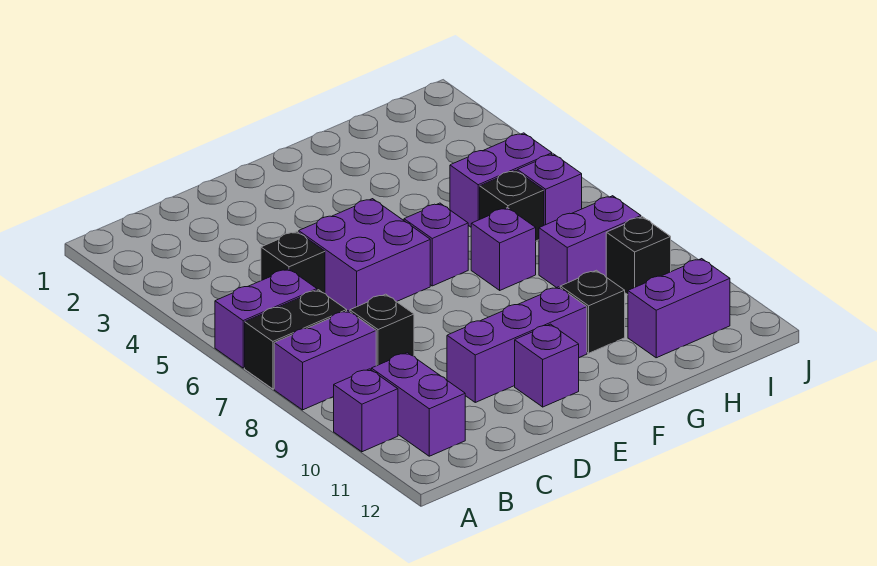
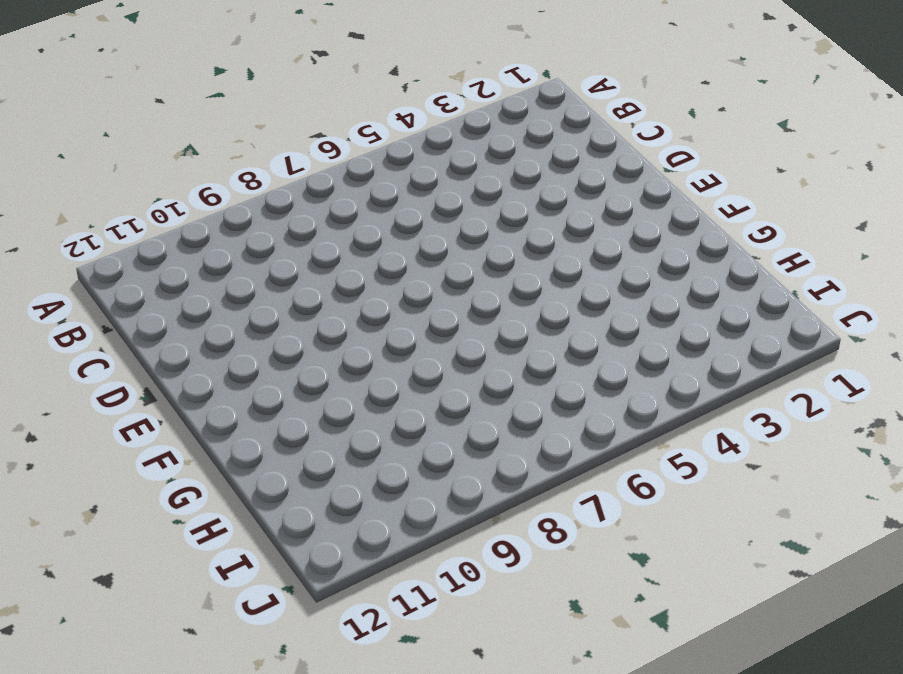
none -> purple brick A6:B6 level 1
none -> black brick A7:B7 level 1
none -> purple brick A8:B8 level 1

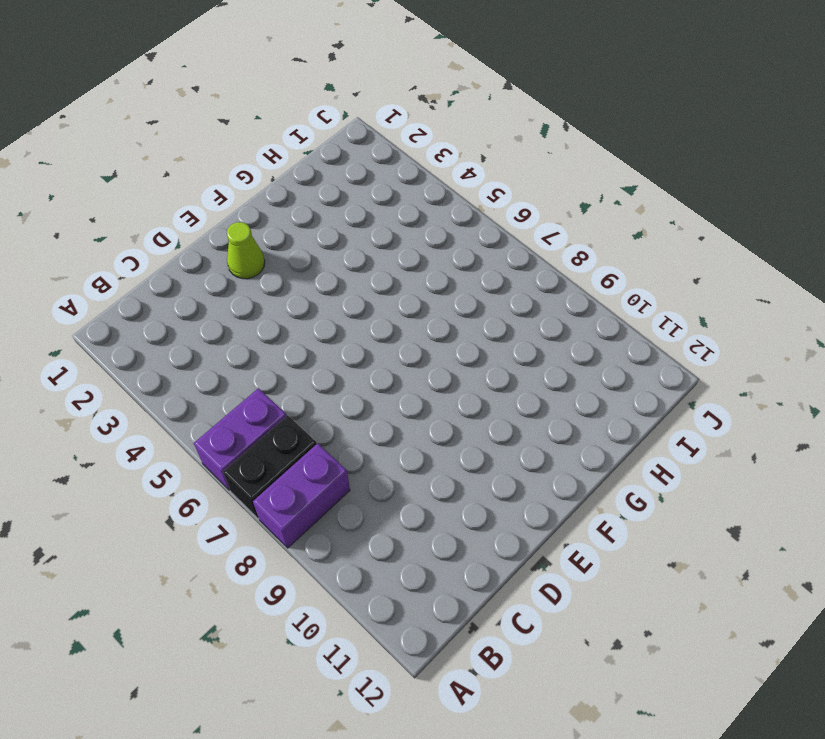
lime cone E2 level 1 -> none
none -> purple brick A10 level 1
none -> purple brick B10:B11 level 1
none -> black brick C5 level 1

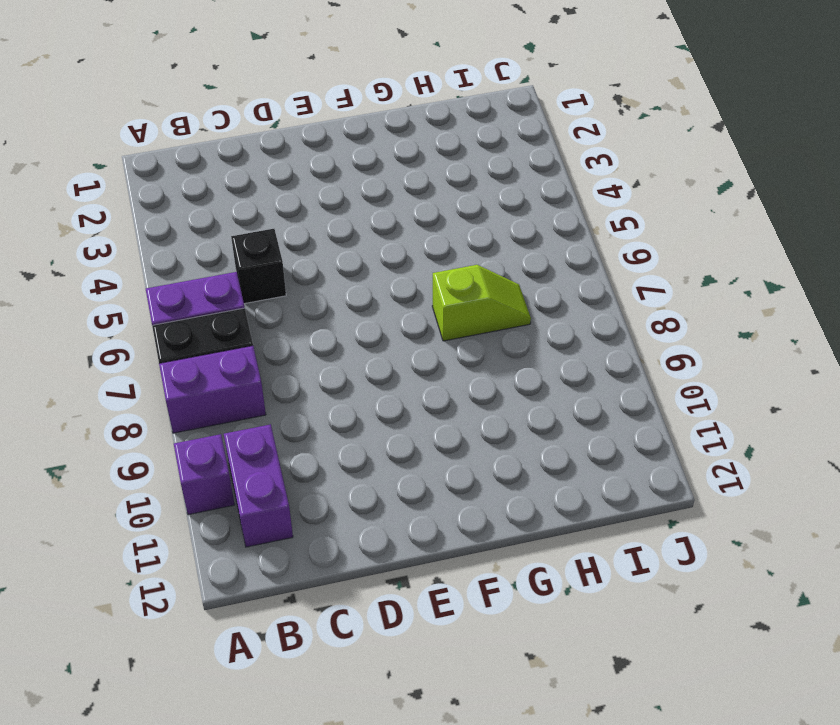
lime slope G7:H7 level 1 top G -> purple brick G7 level 1
none -> black brick C8 level 1
none -> purple brick D5:E6 level 1
none -> purple brick D10:F10 level 1

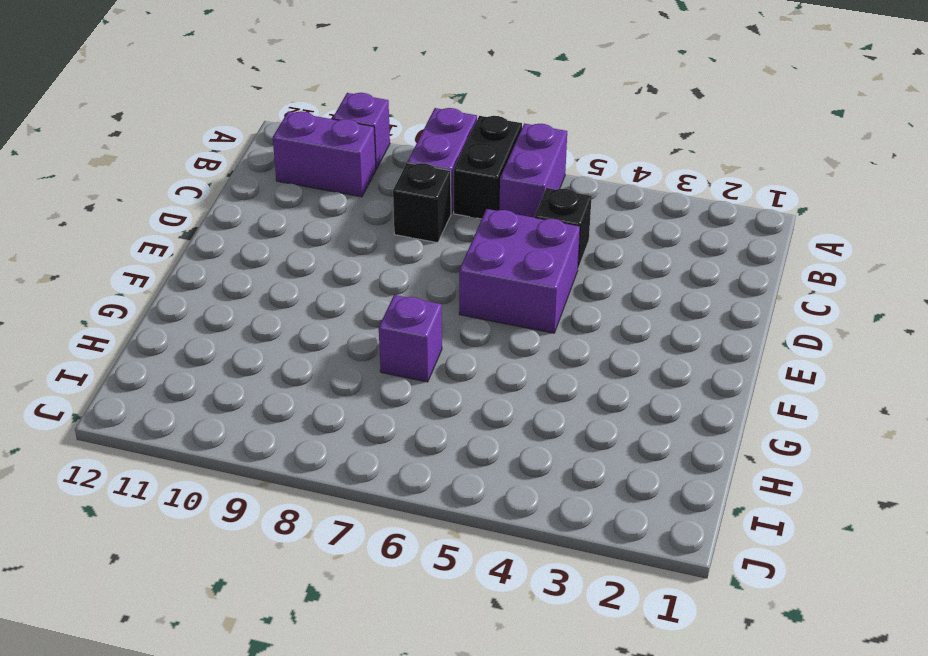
none -> purple brick D10:F10 level 1
none -> purple brick E11 level 1
none -> purple brick F6 level 1

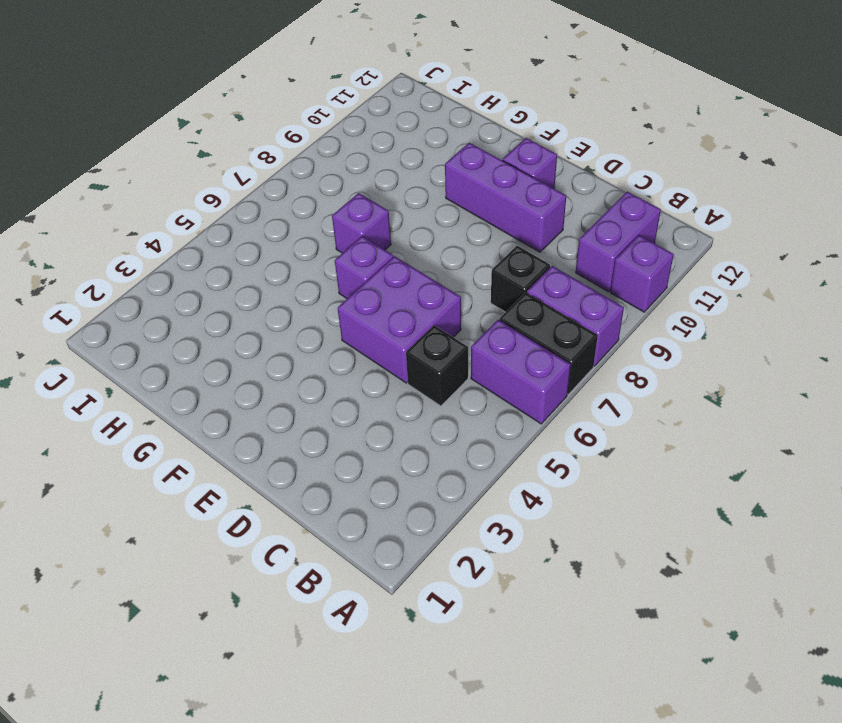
none -> black brick G10 level 1
none -> purple brick H5:I5 level 1
none -> black brick H6 level 1

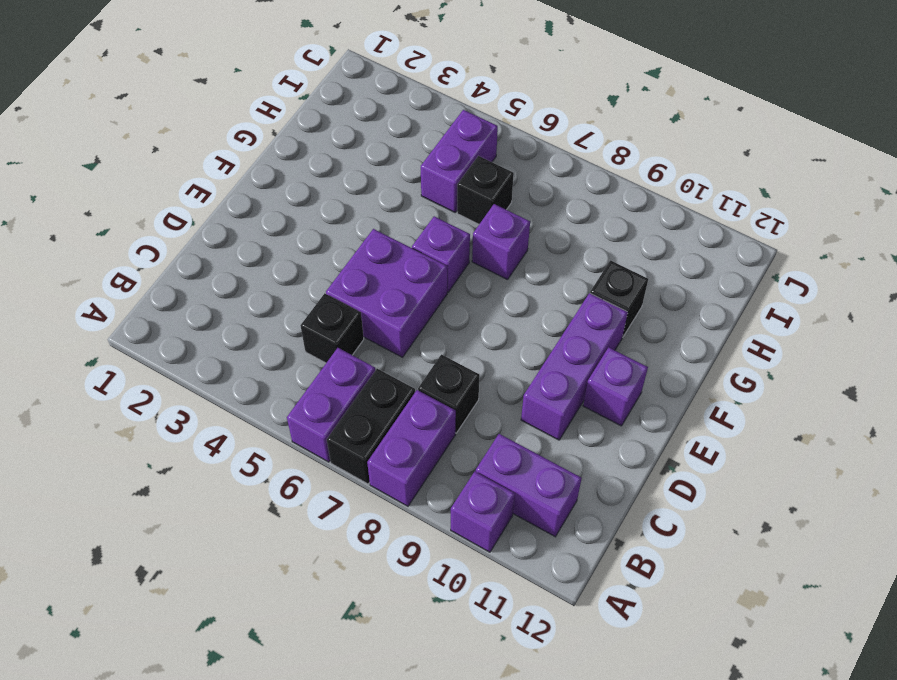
none -> purple brick H8:I8 level 1
none -> purple brick H11:I11 level 1
none -> purple brick I6 level 1

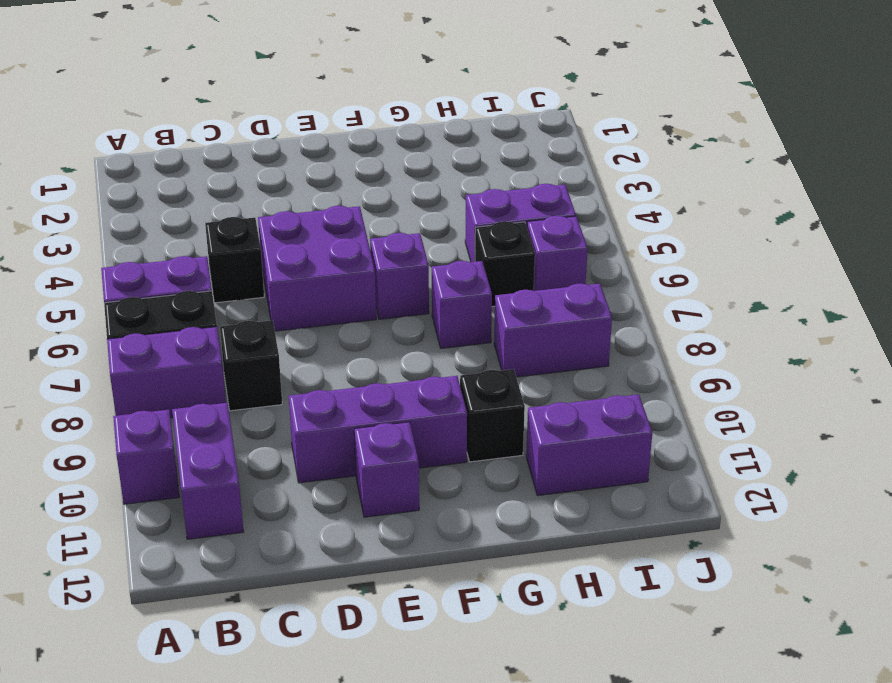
none -> black brick I9 level 1

